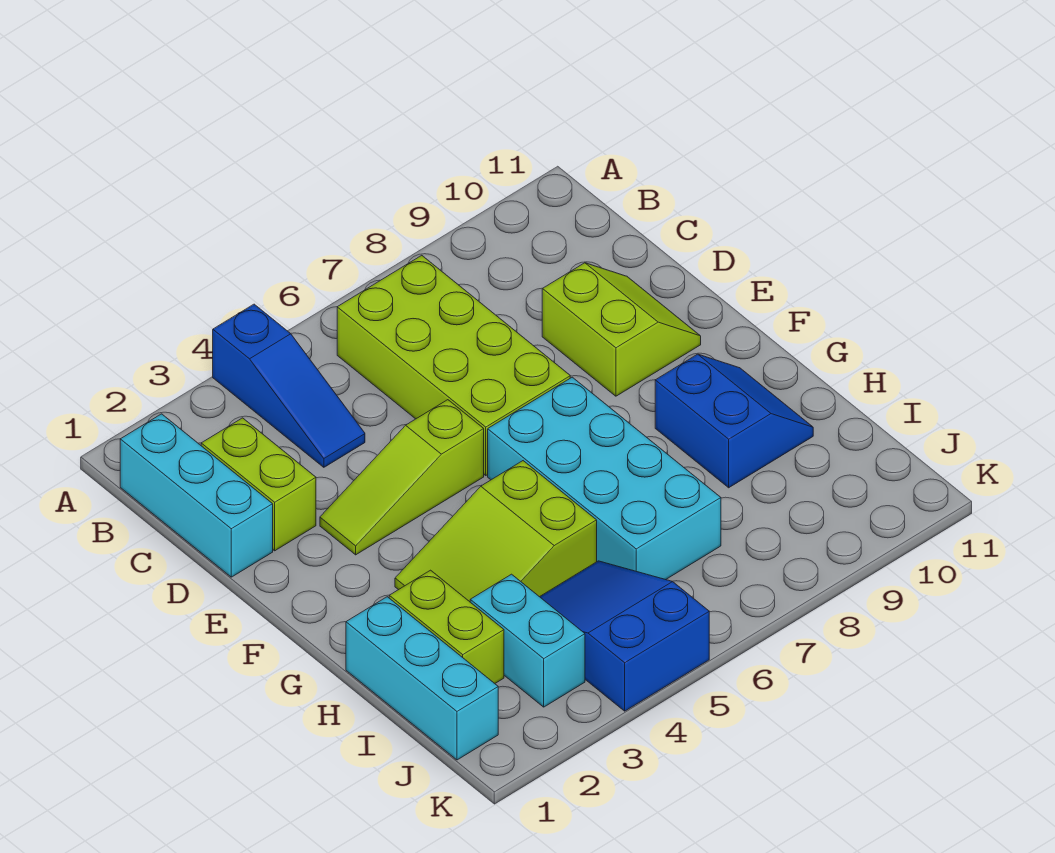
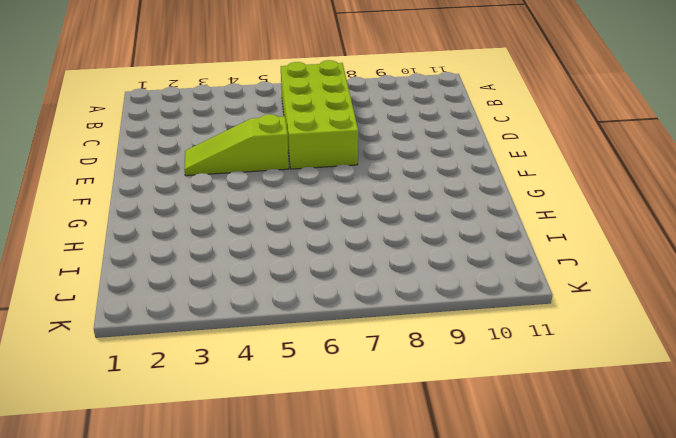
none -> blue slope A4:C4 level 1 top A
none -> cyan brick B1:D1 level 1
none -> lime brick C2:D2 level 1

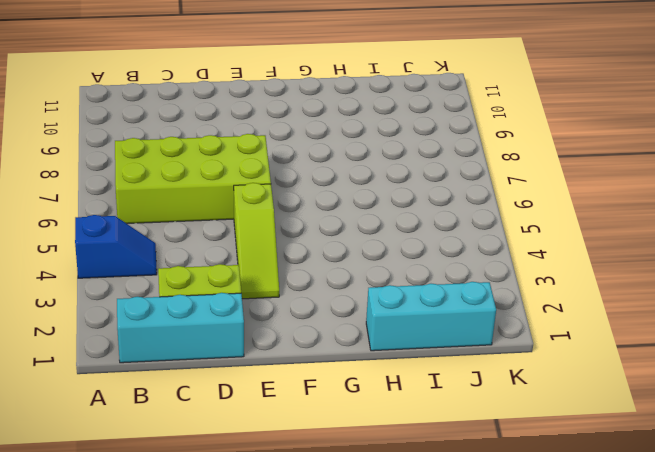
blue slope A4:B4 level 1 top A -> blue slope A4:C4 level 1 top A
none -> lime slope D9:E10 level 1 top 9
none -> cyan brick F6:I7 level 1
none -> lime slope G3:H5 level 1 top 5

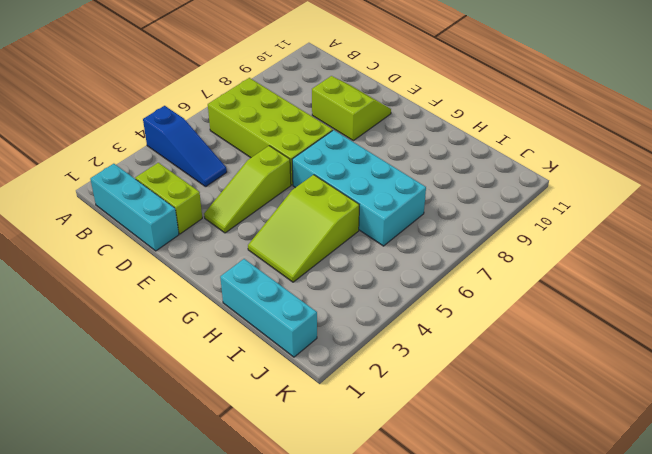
none -> blue slope G9:H10 level 1 top 9
none -> lime brick H2:I2 level 1
none -> cyan brick I3:J3 level 1

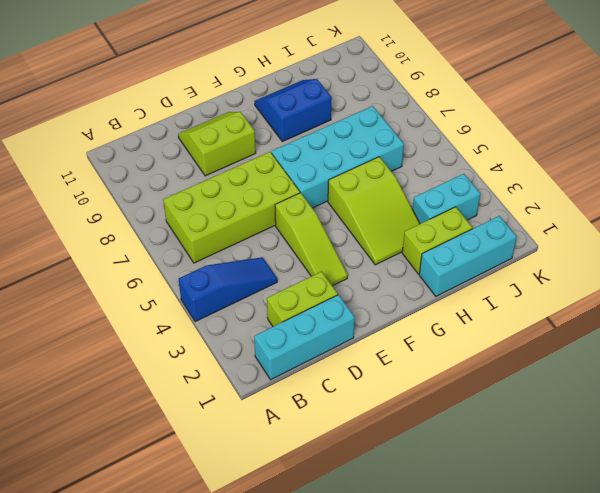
none -> blue slope I4:K5 level 1 top K

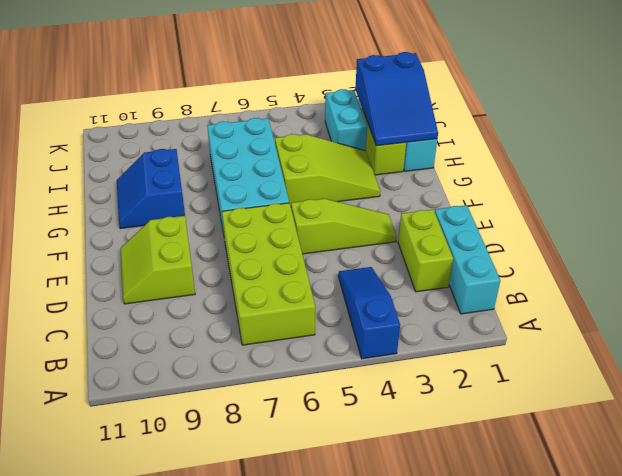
blue slope H1:J2 level 2 top J -> blue slope I4:K5 level 1 top K

